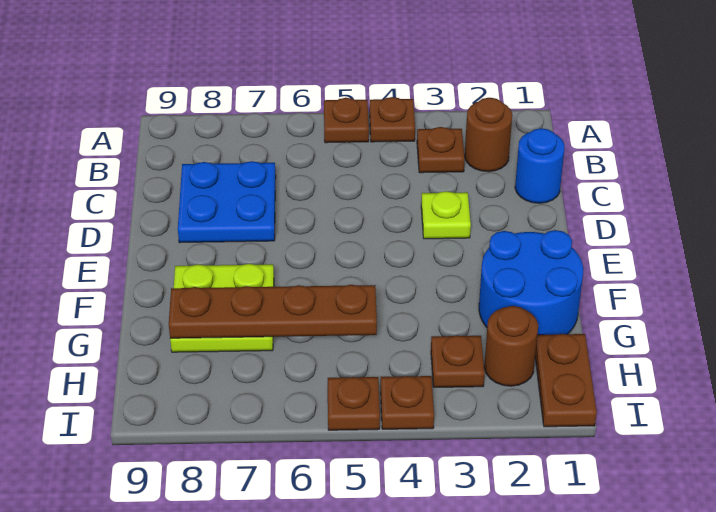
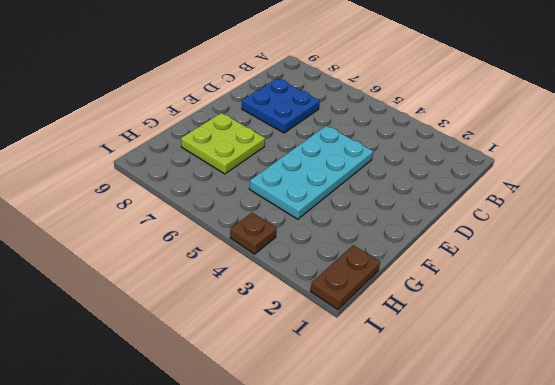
cyan plate D4:G5 level 1 -> none
none -> brown plate A4 level 1
none -> brown plate A5 level 1
none -> brown round brick B2 level 1

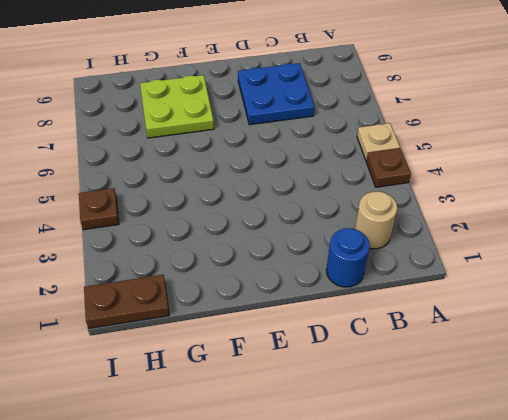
tan plate A5 level 1 -> brown plate A5 level 1
tan round brick B2 level 1 -> brown round brick B2 level 1
none -> brown plate B3 level 1
none -> lime plate D3 level 1
none -> blue round brick F1:G2 level 1

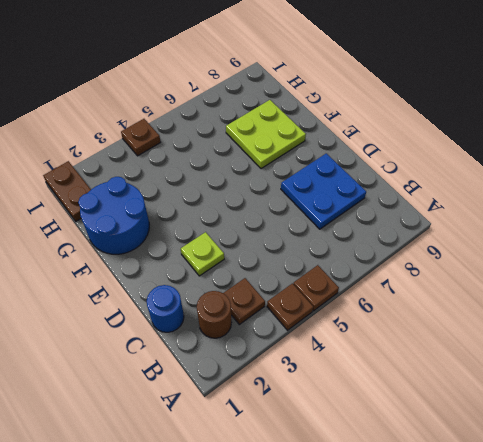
none -> brown round brick H2 level 1
none -> brown plate H3 level 1
none -> brown plate I5 level 1

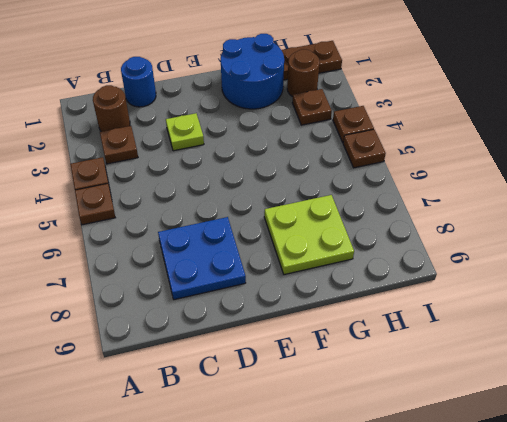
none -> brown plate G5:G8 level 2

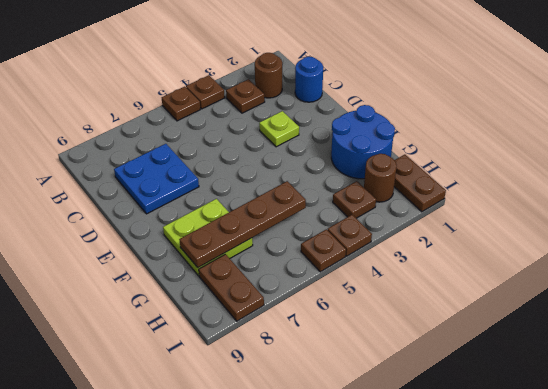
brown plate H8:I8 level 1 -> none

